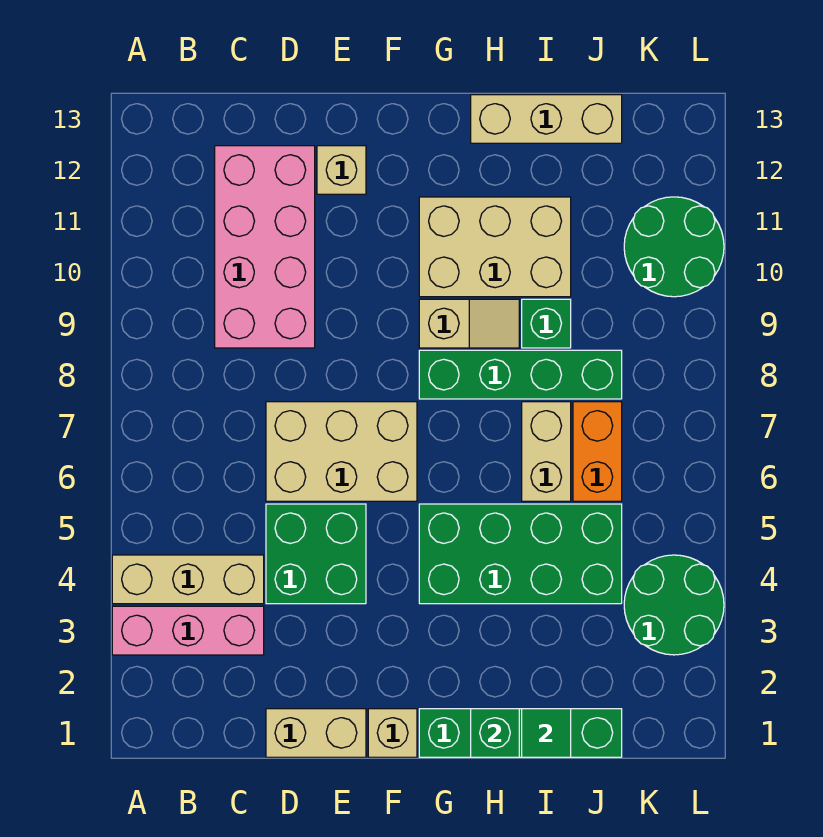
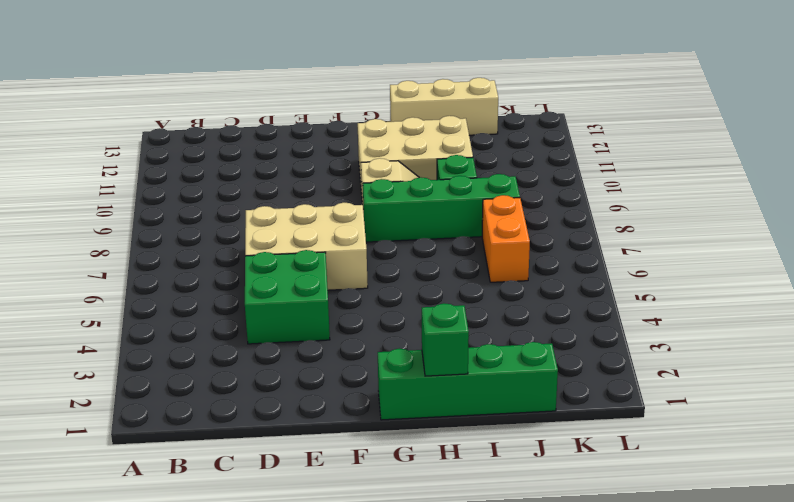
none -> pink brick A3:C3 level 1
none -> tan brick A4:C4 level 1
none -> pink brick C9:D12 level 1

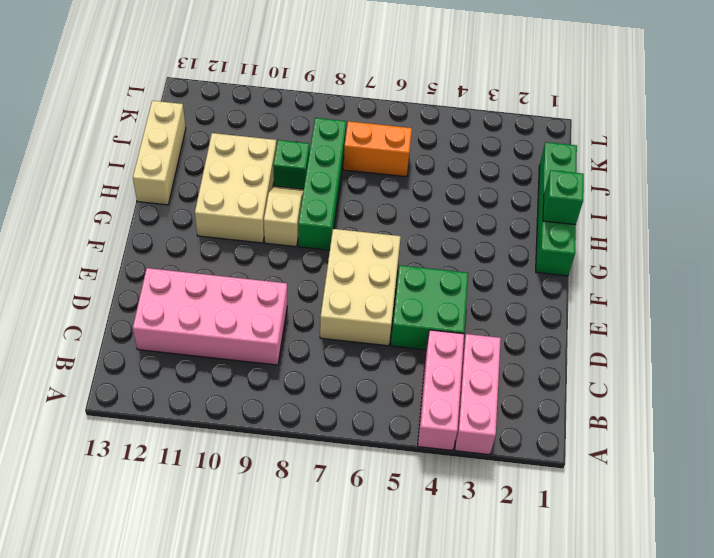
pink brick A4:C4 level 1 -> tan brick A4:C4 level 1
none -> tan brick D1:E1 level 1
none -> tan brick E12 level 1
none -> tan brick F1 level 1

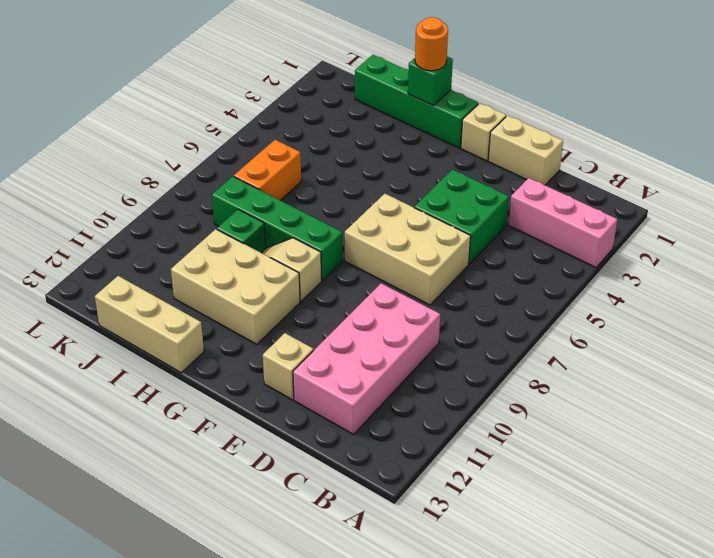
orange round brick H1 level 3 -> none
none -> tan brick A4:C4 level 1
none -> green brick G4:J5 level 1
none -> tan brick I6:I7 level 1

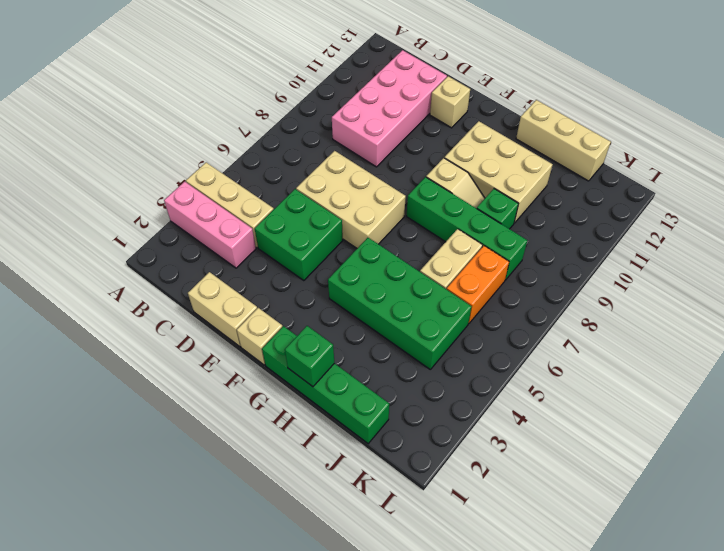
none -> green round brick K3:L4 level 1
none -> green round brick K10:L11 level 1
none -> green tile I1 level 2

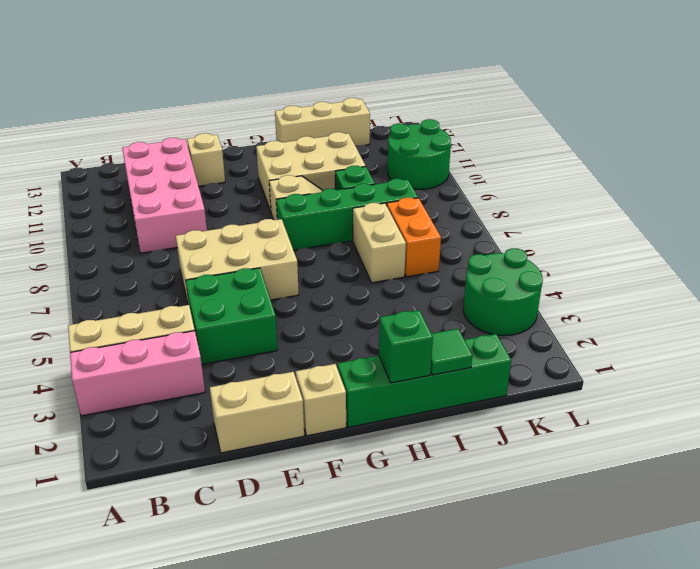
none -> green brick G4:J5 level 1

